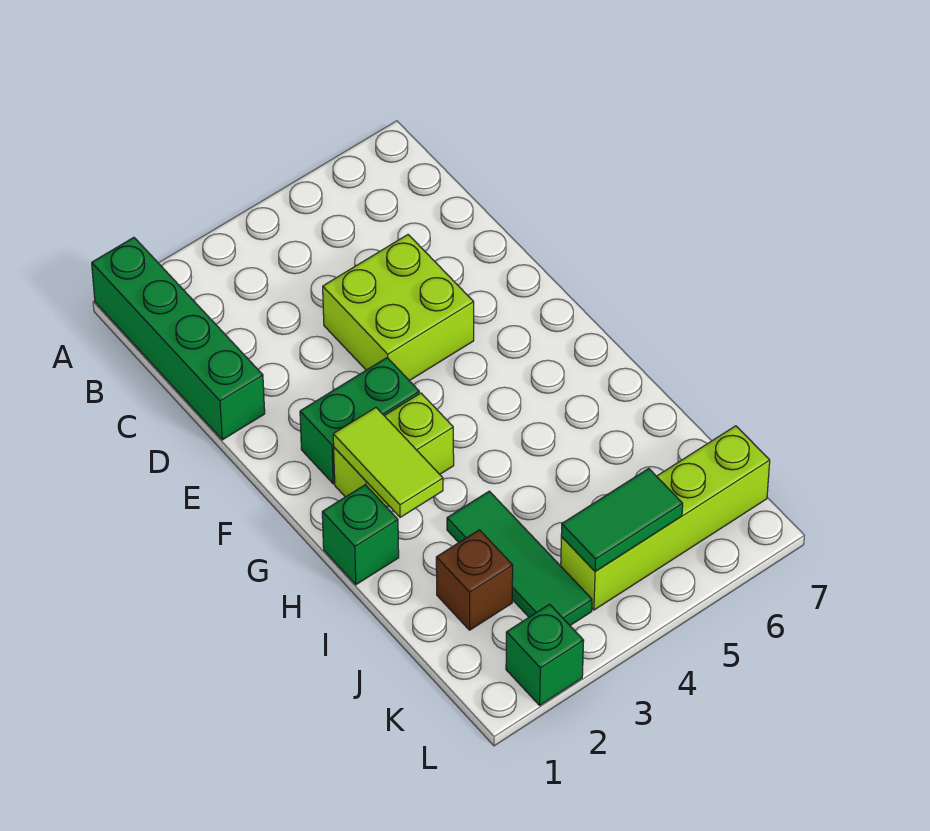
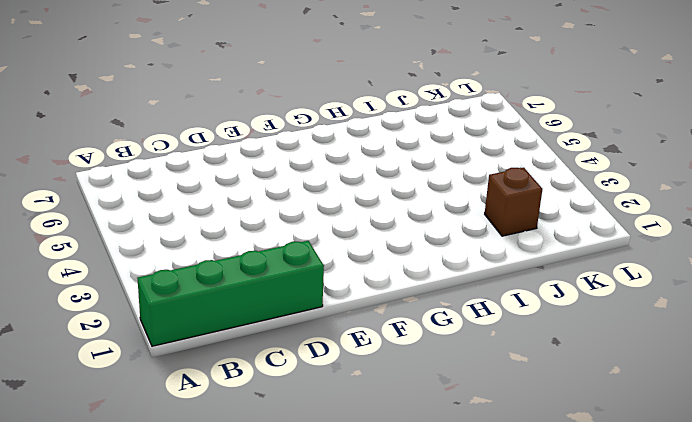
none -> lime brick D4:E5 level 1
none -> green brick F2:F3 level 1

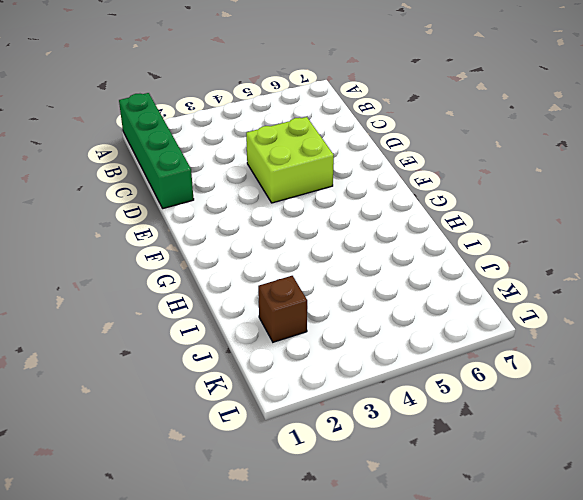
none -> green brick F2:F3 level 1
none -> lime brick G2:G3 level 1

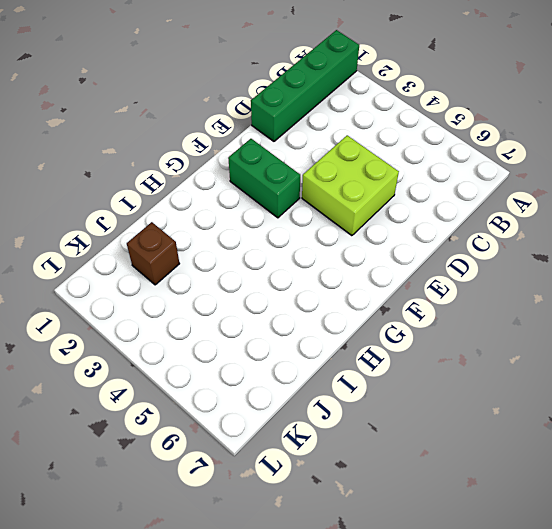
none -> lime brick G2:G3 level 1
none -> green brick H1 level 1

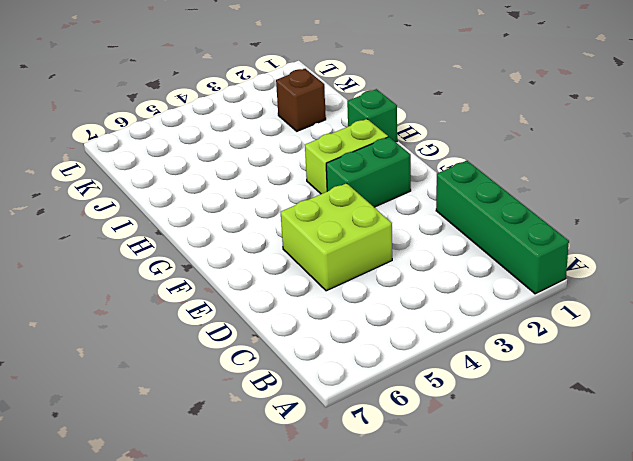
none -> green tile I3:K3 level 1
none -> lime brick K4:K7 level 1

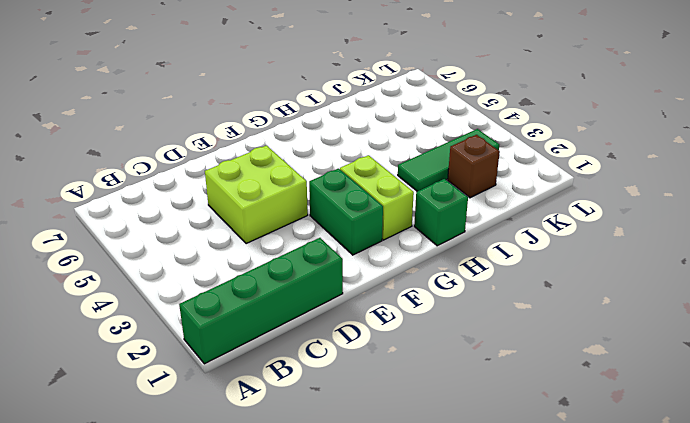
none -> lime brick K4:K7 level 1
none -> green brick L2 level 1

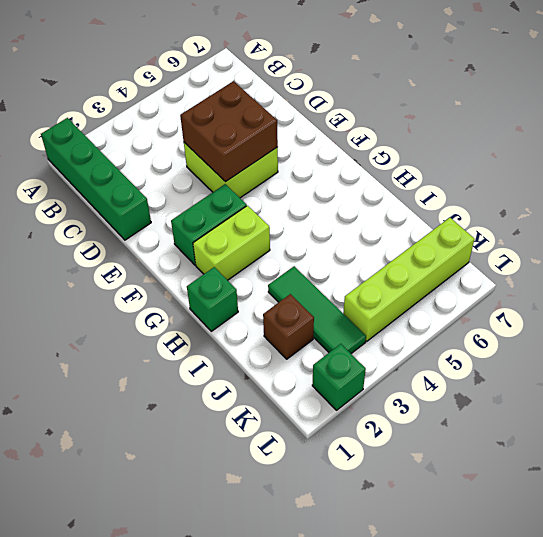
brown brick D4:E5 level 2 -> none
none -> lime tile G2:H2 level 2
none -> green tile K4:K5 level 2

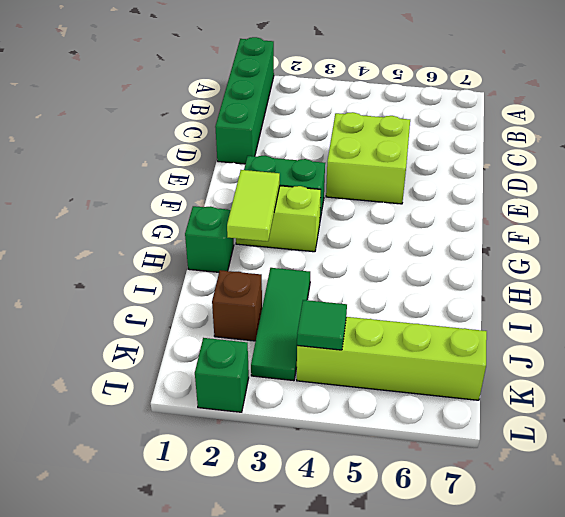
green tile K4 level 2 -> green tile K4:K5 level 2

